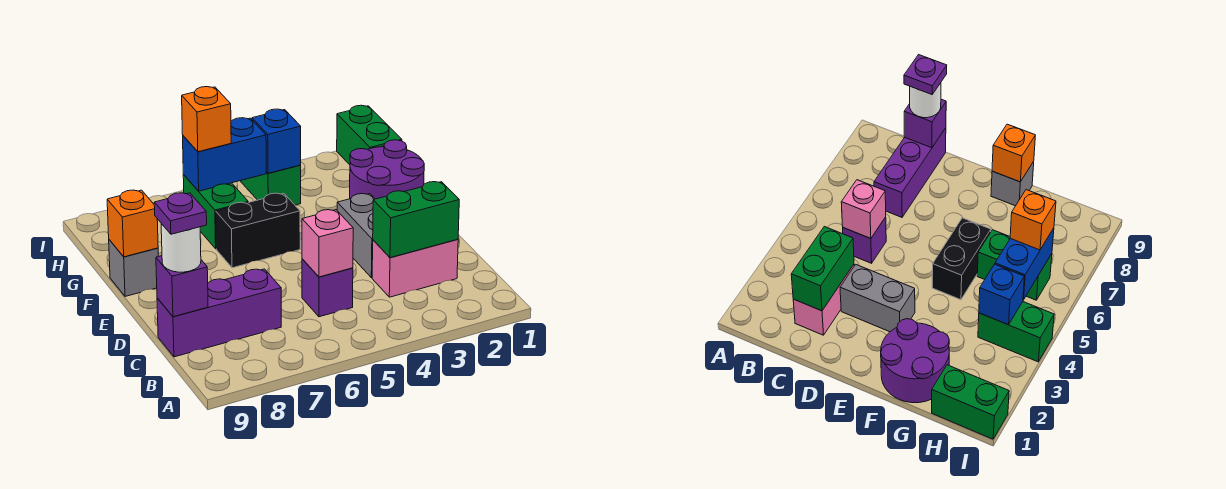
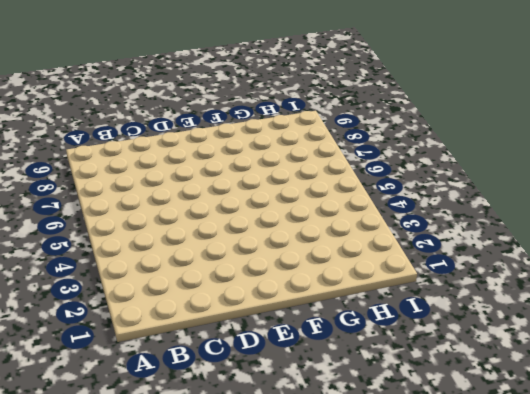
none -> pink brick C2:C3 level 1
none -> purple brick C5 level 1
none -> purple brick C7:C9 level 1

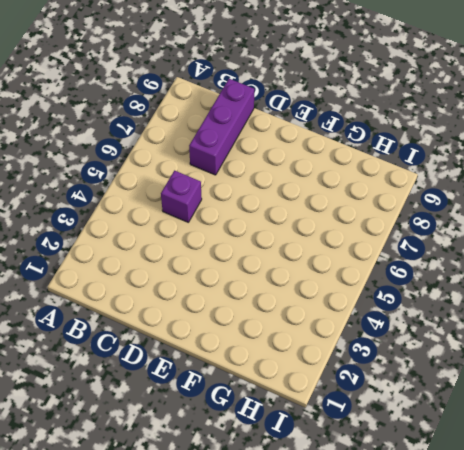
none -> pink brick C2:C3 level 1
none -> grey brick D3:E3 level 1
none -> purple round brick F1:G2 level 1

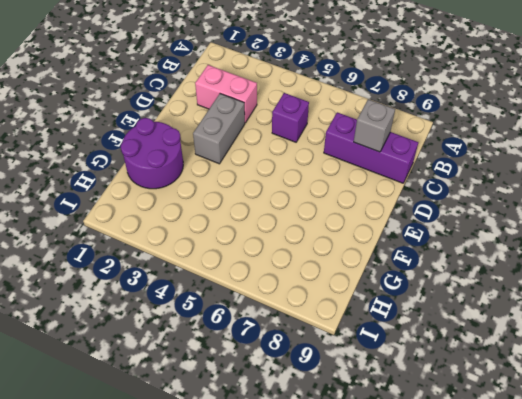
grey brick C8 level 2 -> grey brick F9 level 1
none -> black brick F5:F6 level 1
none -> green brick G6:H6 level 1
none -> green brick H1:I1 level 1

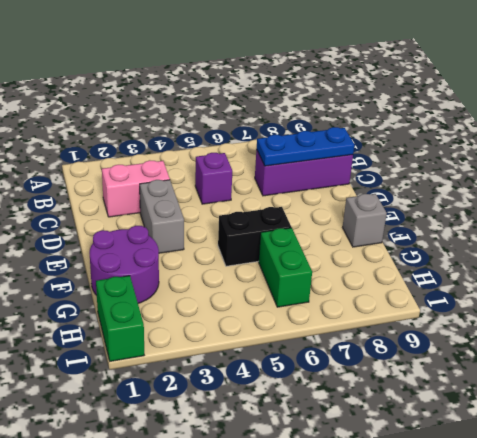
blue plate C7:C9 level 2 -> purple brick C9 level 2
none -> green brick H4:I4 level 1
none -> green brick C2:C3 level 2
none -> pink brick C5 level 2

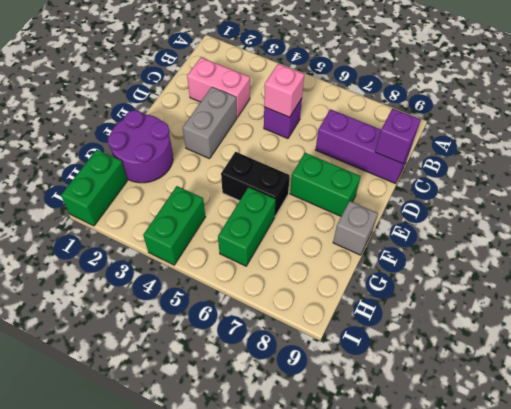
green brick E7:E8 level 1 -> green brick C2:C3 level 2
none -> orange brick F9 level 2
none -> blue brick H4 level 2
none -> blue brick H5:H6 level 2

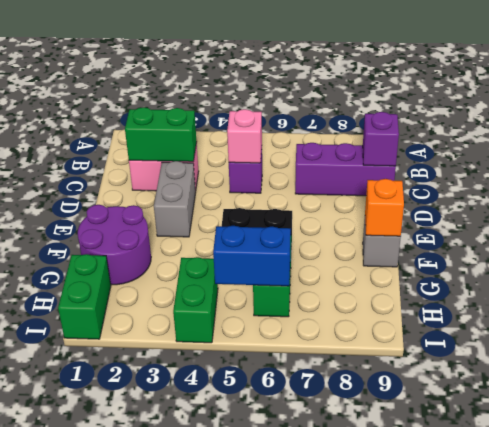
none -> blue brick H4 level 2
none -> white round brick C9 level 3
none -> orange brick H6 level 3

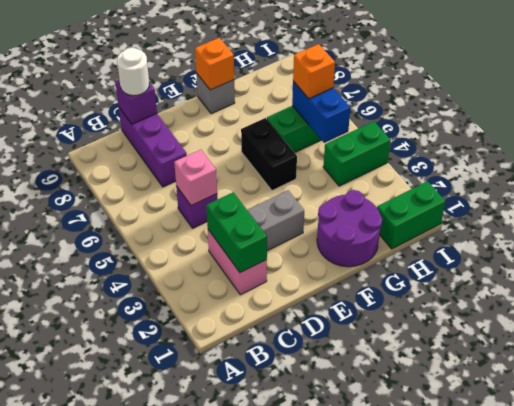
none -> blue brick H4 level 2
none -> purple plate C9 level 4

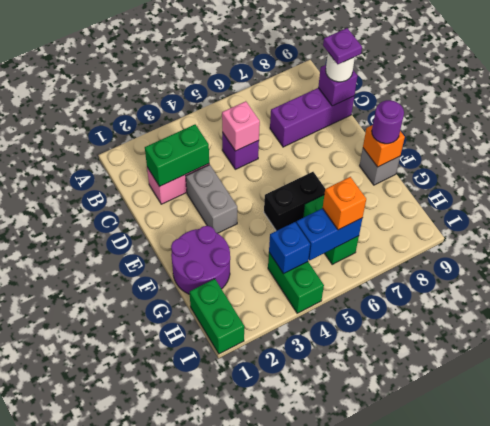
purple round brick F9 level 3 -> none

